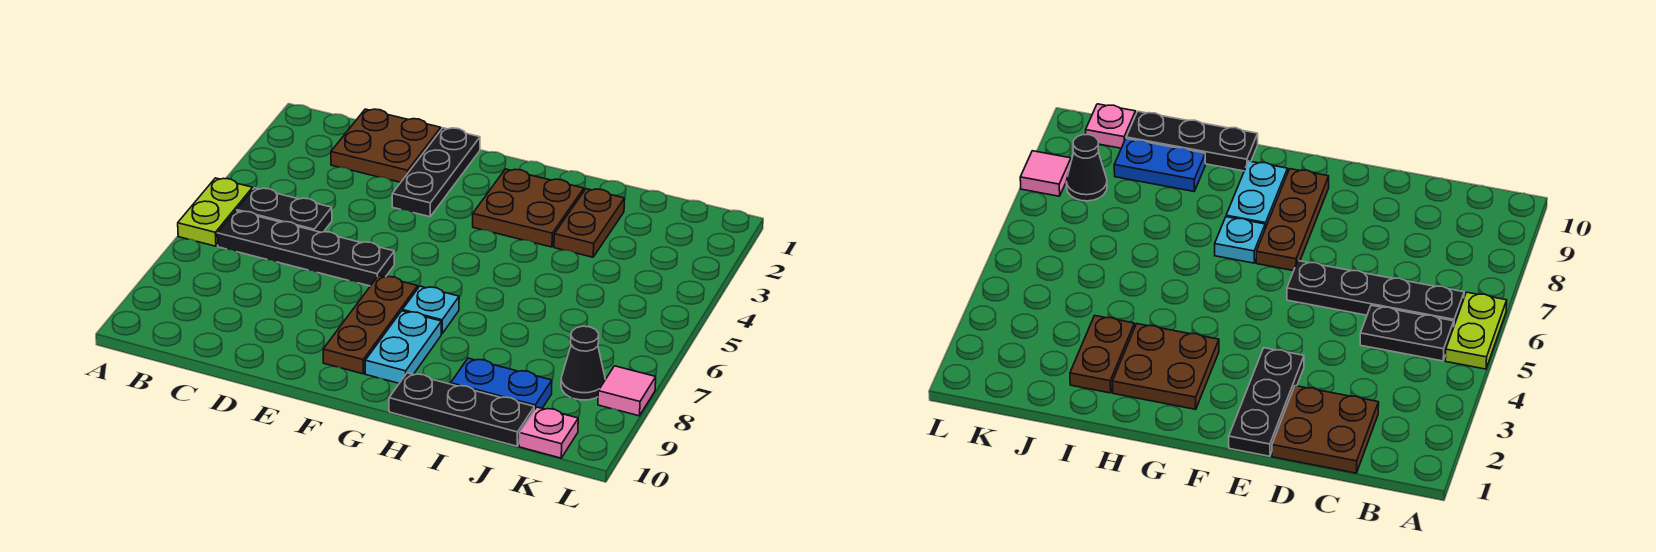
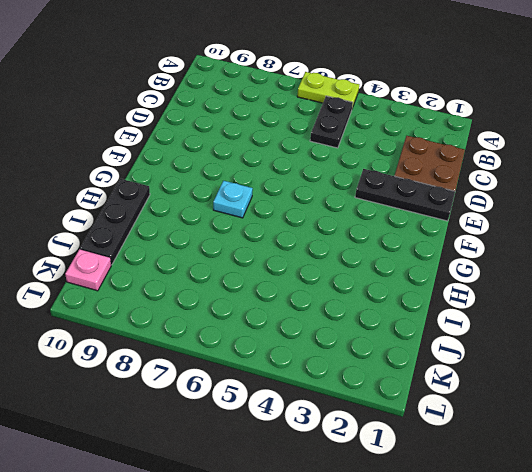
none -> black plate B6:E6 level 1
none -> brown plate F7:F9 level 1
none -> brown plate G2:H3 level 1

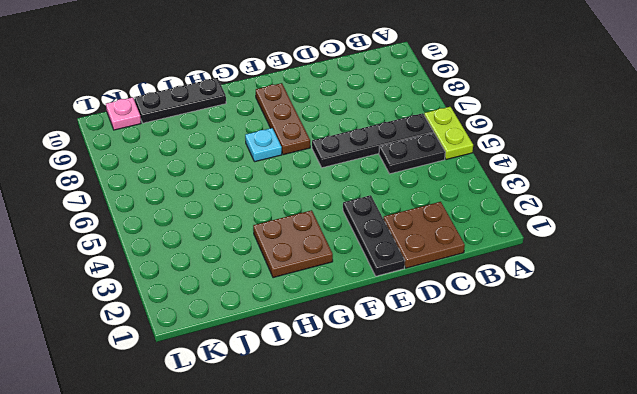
none -> cyan plate G8:G9 level 1
none -> brown plate I2:I3 level 1
none -> blue plate I9:J9 level 1

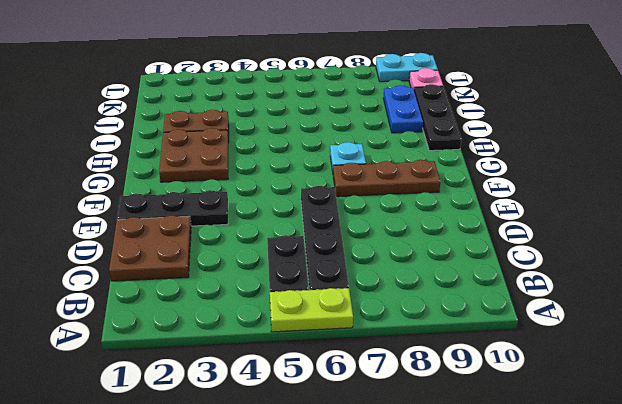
cyan plate L9:L10 level 1 -> cyan plate G8:G9 level 1
none -> black cone K8 level 1
none -> pink tile L8 level 1

